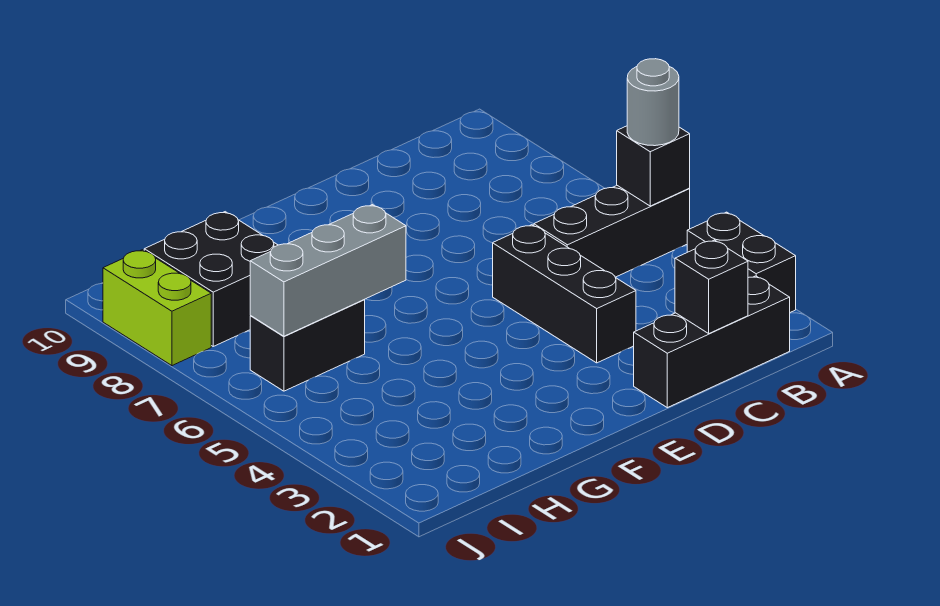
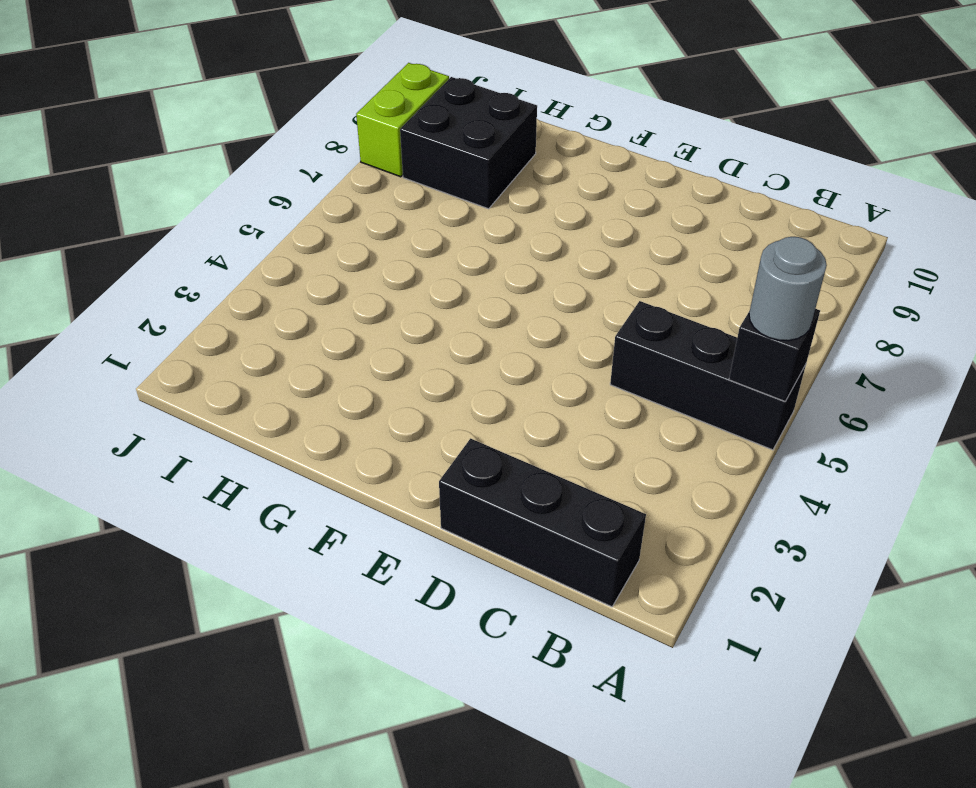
none -> black brick A2:A3 level 1
none -> black brick D3:D5 level 1

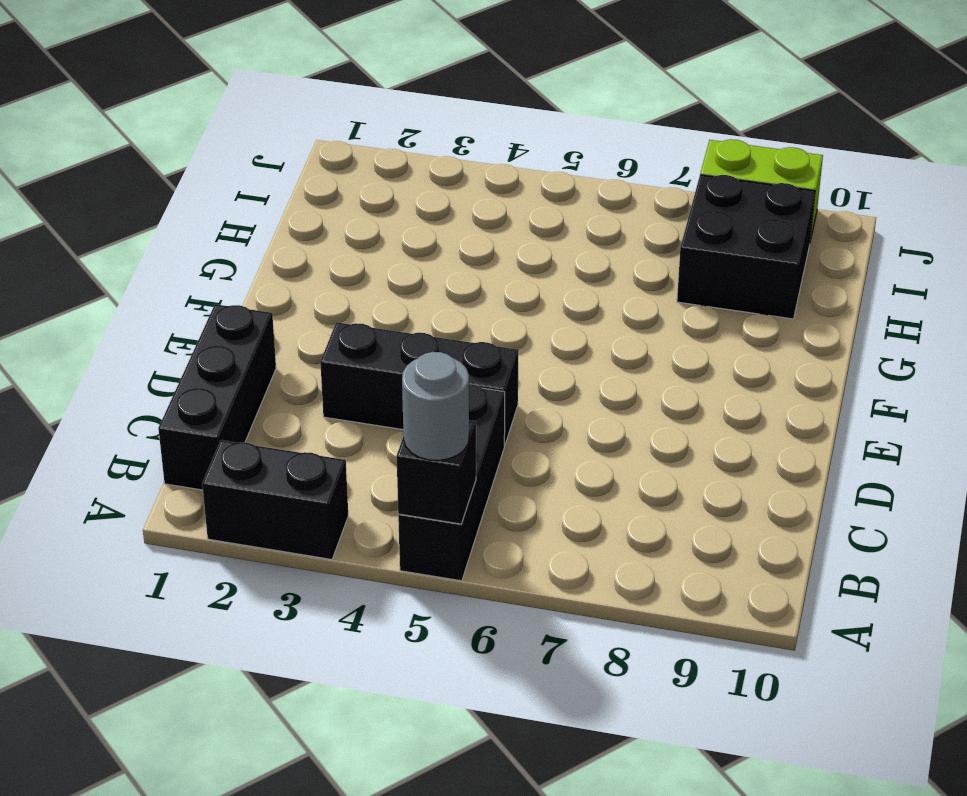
none -> black brick H6:I6 level 1
none -> black brick C1 level 2

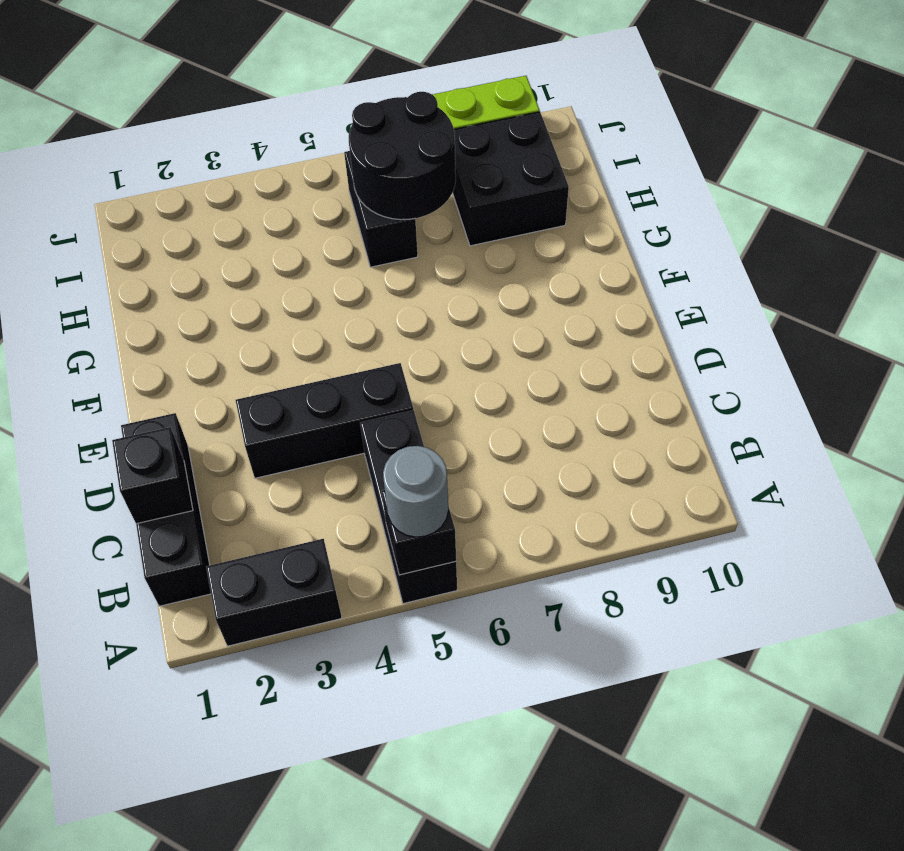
black round brick H6:I7 level 2 -> grey brick G6:I6 level 2

